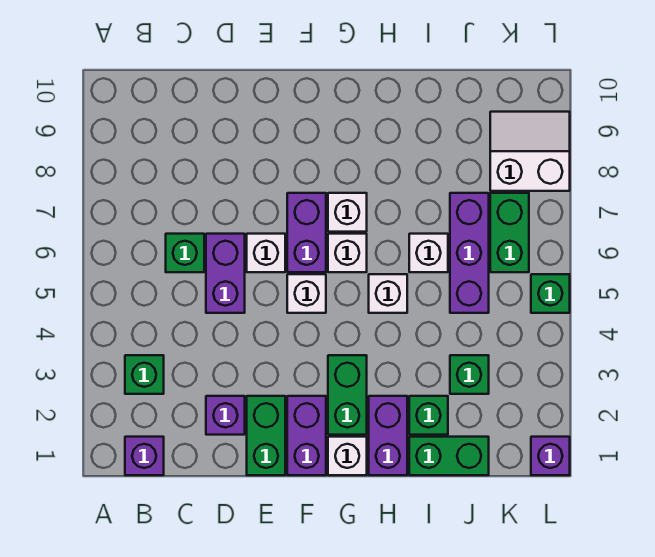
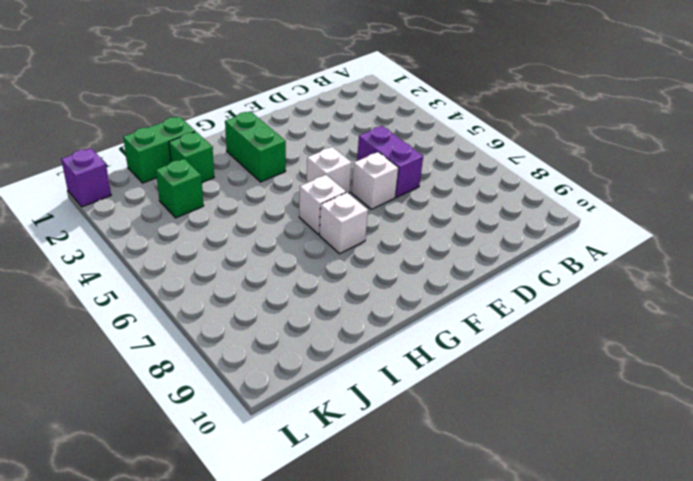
none -> purple brick B1 level 1
none -> green brick B3 level 1
none -> green brick C6 level 1

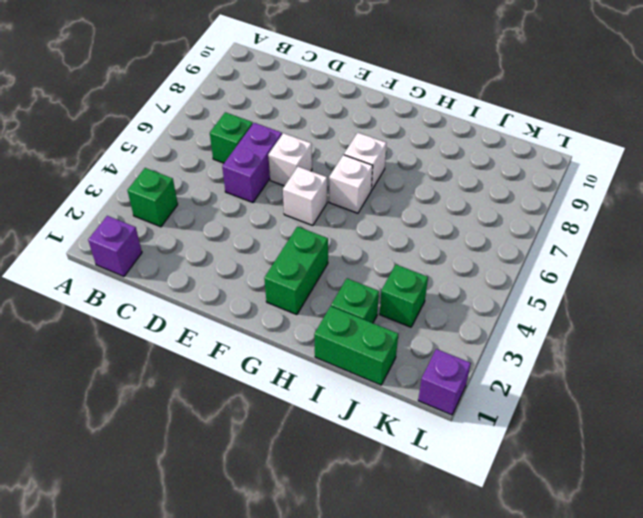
none -> purple brick D2 level 1
none -> green brick E1:E2 level 1
none -> purple brick F1:F2 level 1

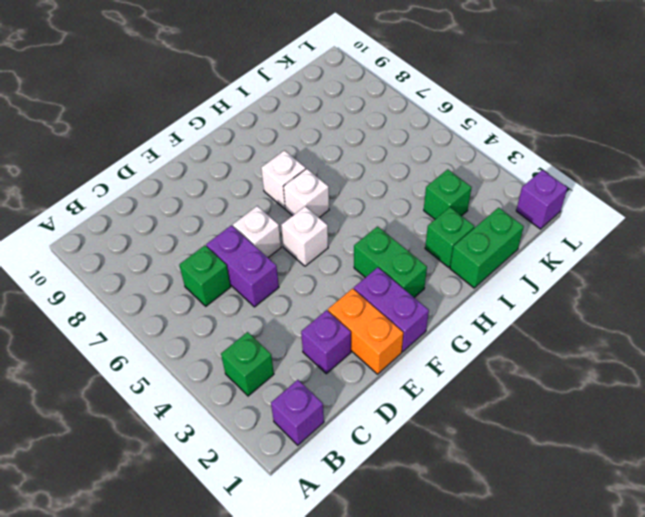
orange brick E1:E2 level 1 -> green brick E1:E2 level 1
none -> purple brick F6:F7 level 1
none -> white brick G1 level 1
none -> purple brick H1:H2 level 1

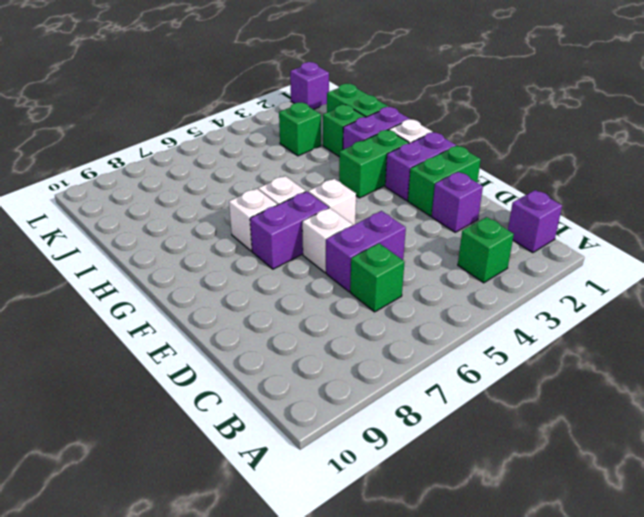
none -> white brick H5 level 1
none -> white brick I6 level 1
none -> purple brick J5:J7 level 1

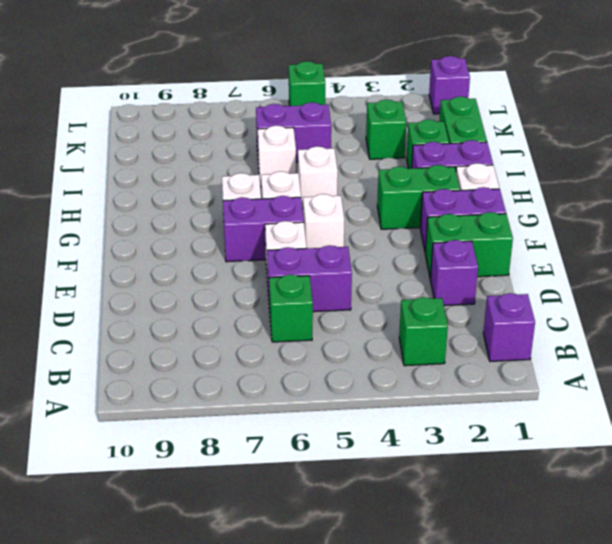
purple brick J5:J6 level 1 -> purple brick J5:J7 level 1
none -> green brick K6:K7 level 1
none -> white slope K8:L9 level 1 top 8

